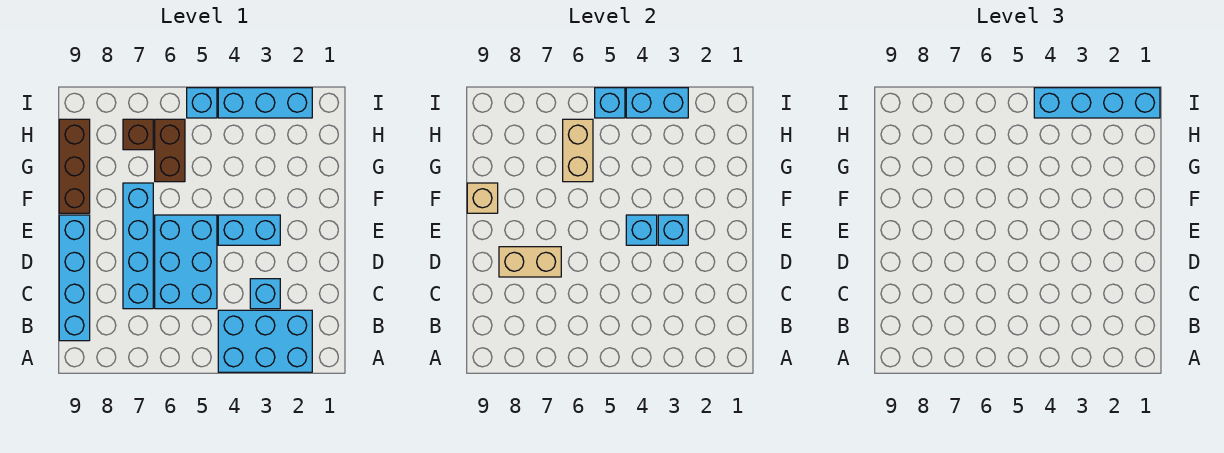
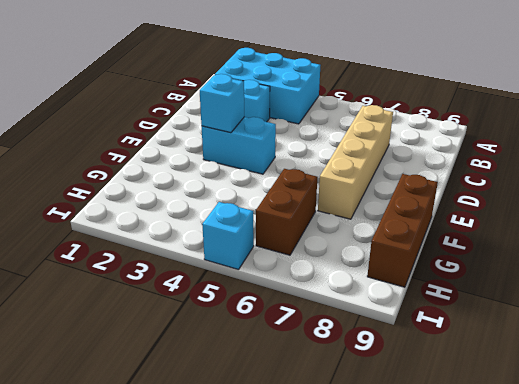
tan brick C7:F7 level 1 -> cyan brick C7:F7 level 1
none -> cyan brick B9:E9 level 1
none -> cyan brick C5:E6 level 1
none -> brown brick H7 level 1

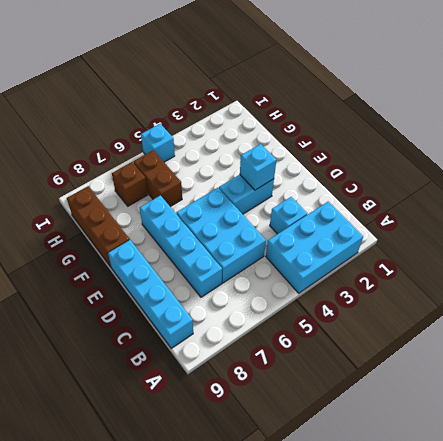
none -> cyan brick I2:I4 level 1
none -> tan brick D7:D8 level 2
none -> cyan brick E4 level 2

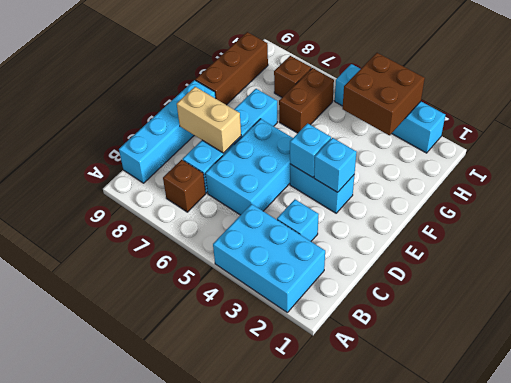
brown brick B7 level 1 -> none
brown brick H3:I4 level 2 -> cyan brick I3:I4 level 2
none -> tan brick F9 level 2
none -> tan brick G6:H6 level 2
none -> cyan brick I5 level 2

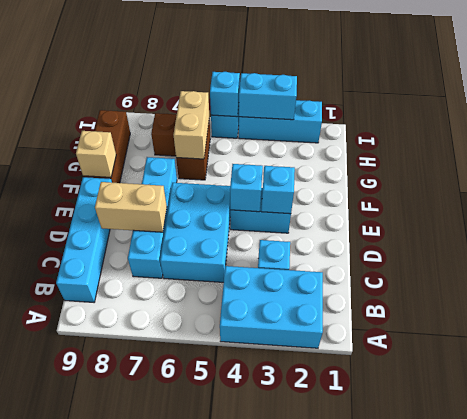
none -> cyan brick I1:I4 level 3

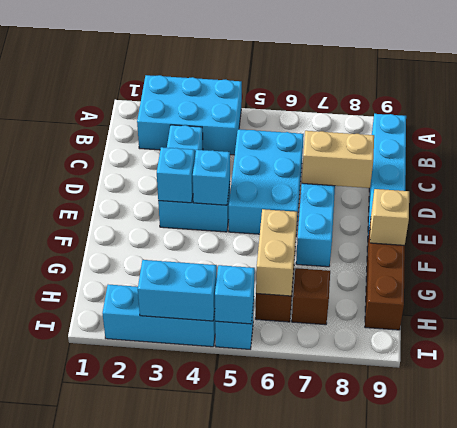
none -> cyan brick I1:I4 level 3

